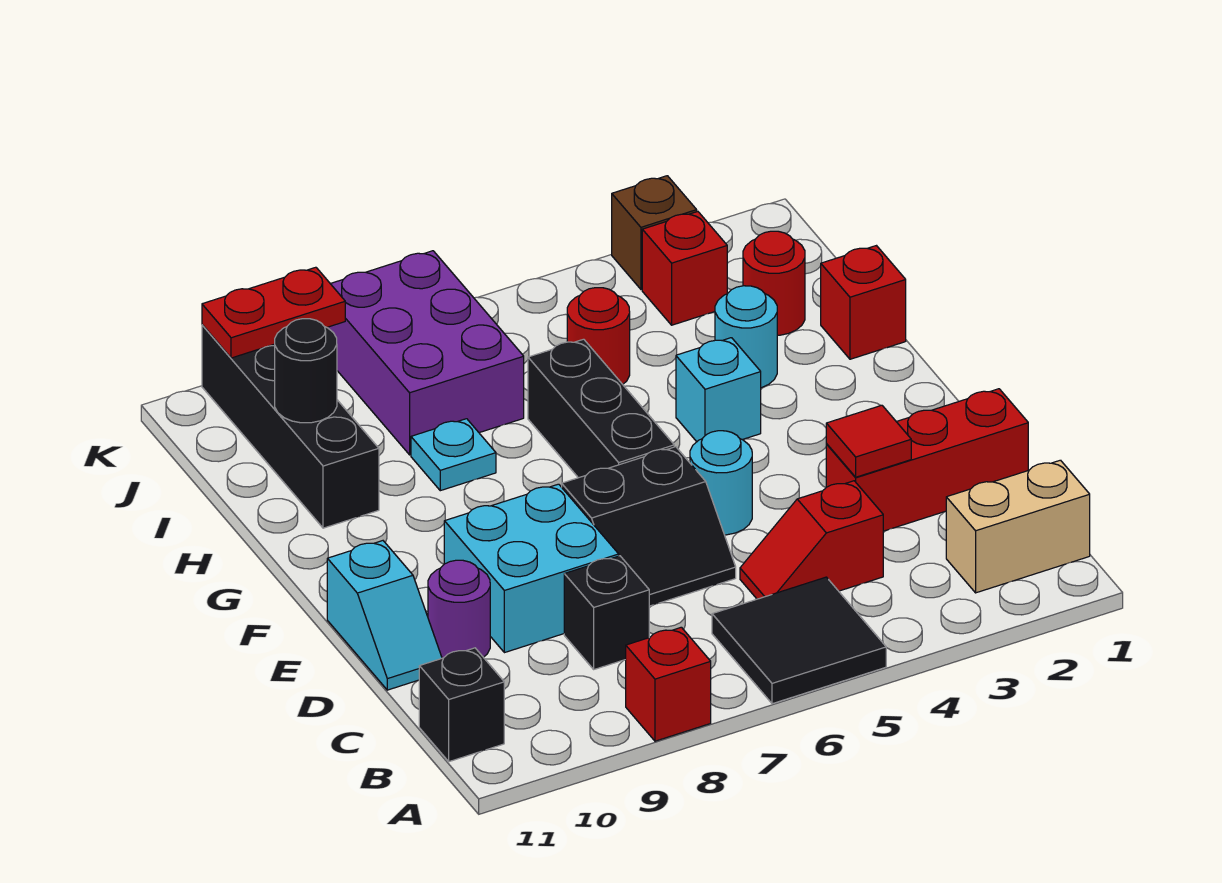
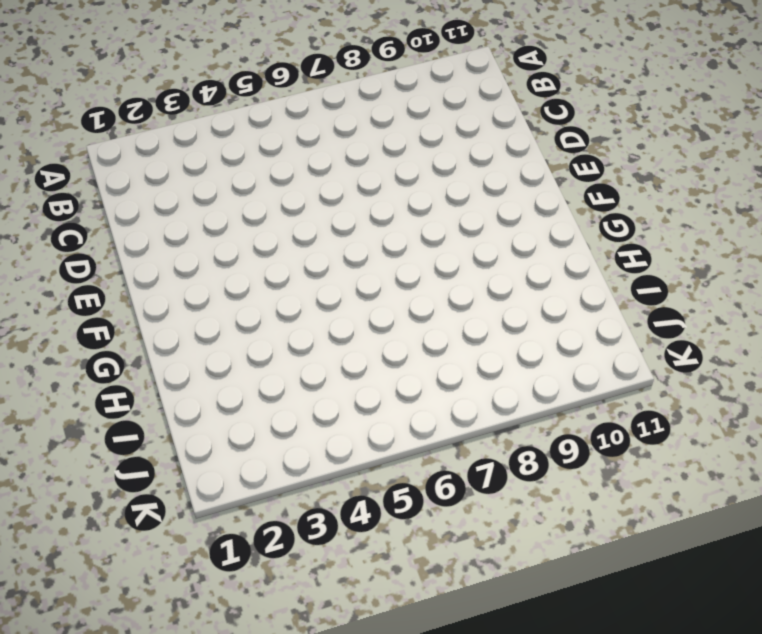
none -> black tile A5:B6 level 1
none -> red brick A8 level 1
none -> tan brick B1:B2 level 1

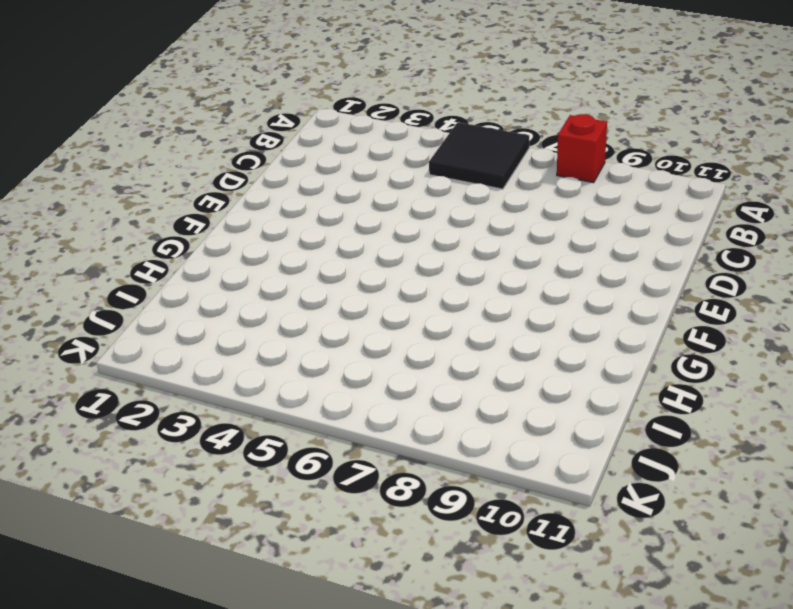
none -> tan brick B1:B2 level 1
none -> black brick B11 level 1
none -> red slope C4:C5 level 1 top 4

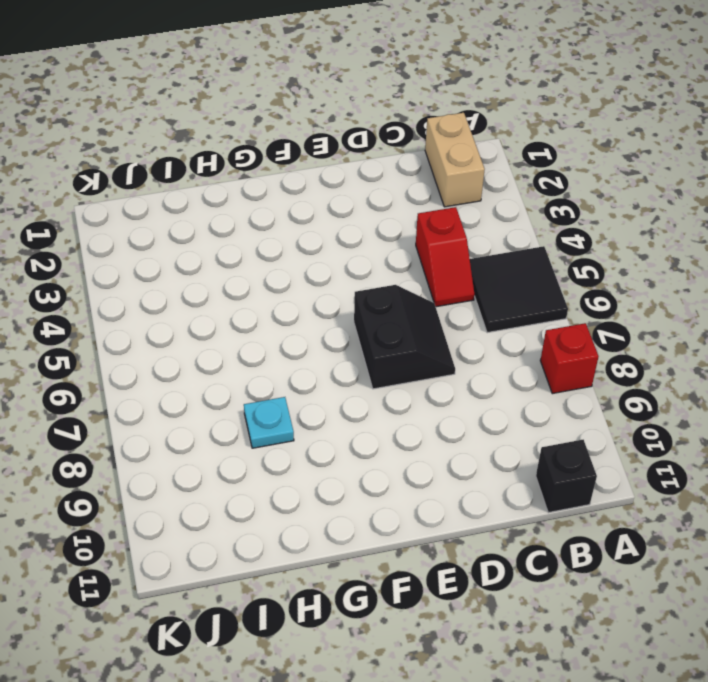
none -> black brick C8 level 1
none -> red brick D1:D3 level 1
none -> cyan brick D8:E9 level 1

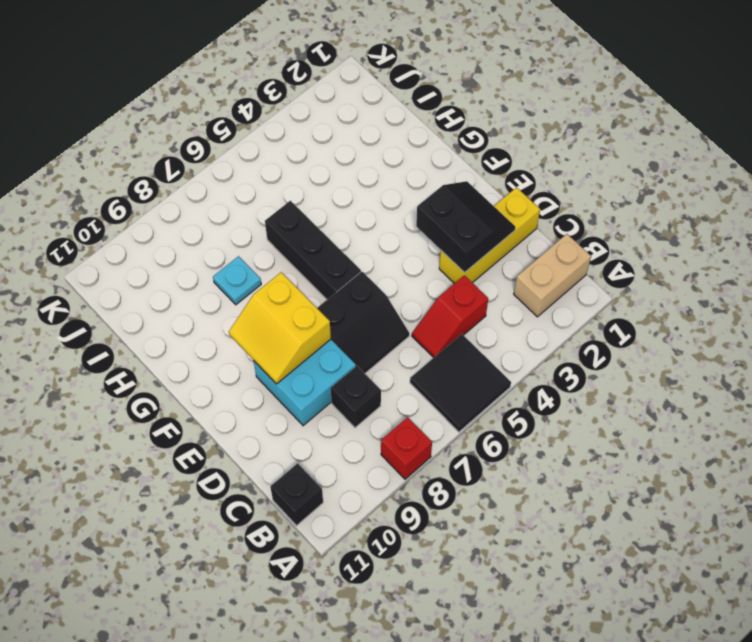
yellow brick D1:D3 level 1 -> red brick D1:D3 level 1
black slope D2:E3 level 2 top 3 -> red tile D3 level 2
yellow slope E8:F9 level 2 top 8 -> none
none -> purple round brick D10 level 1
none -> cyan slope D11:E11 level 1 top E
none -> cyan round brick E5 level 1

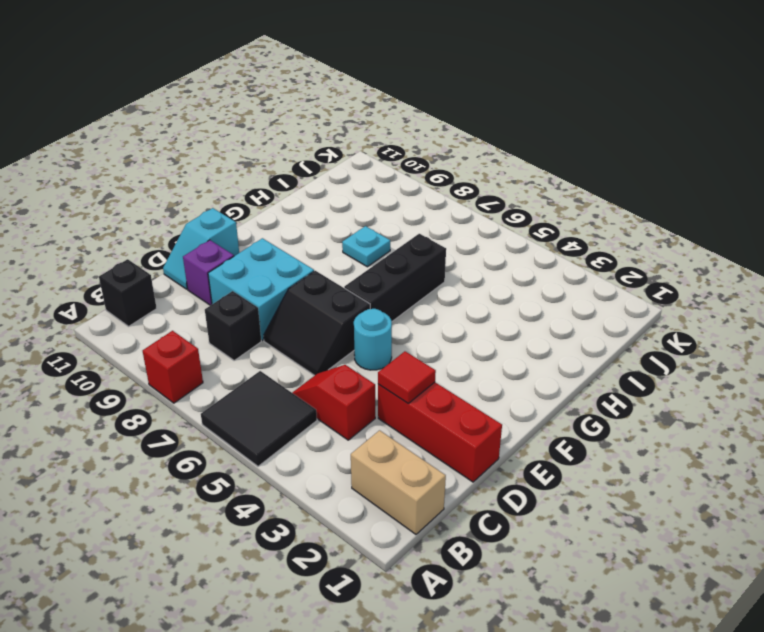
purple brick D10 level 1 -> purple round brick D10 level 1
none -> cyan brick G4 level 1
none -> red brick H1 level 1
none -> cyan round brick H3 level 1

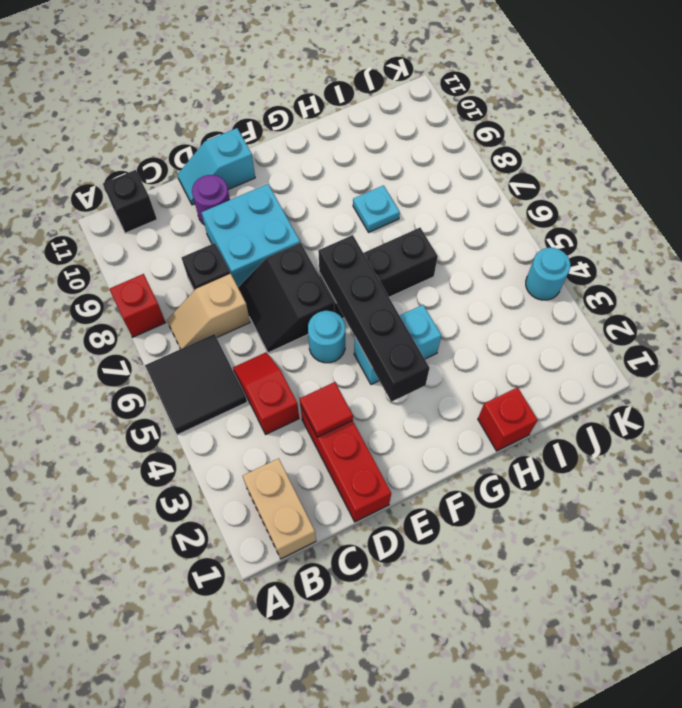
tan slope B7:C7 level 1 top C -> none
black brick F3:F6 level 2 -> black brick H10:K10 level 1
cyan brick F4:G4 level 1 -> cyan brick G4 level 1
cyan round brick K4 level 1 -> cyan round brick H3 level 1
none -> red round brick I2 level 1
none -> red round brick I5 level 1
none -> purple brick I7:K8 level 1

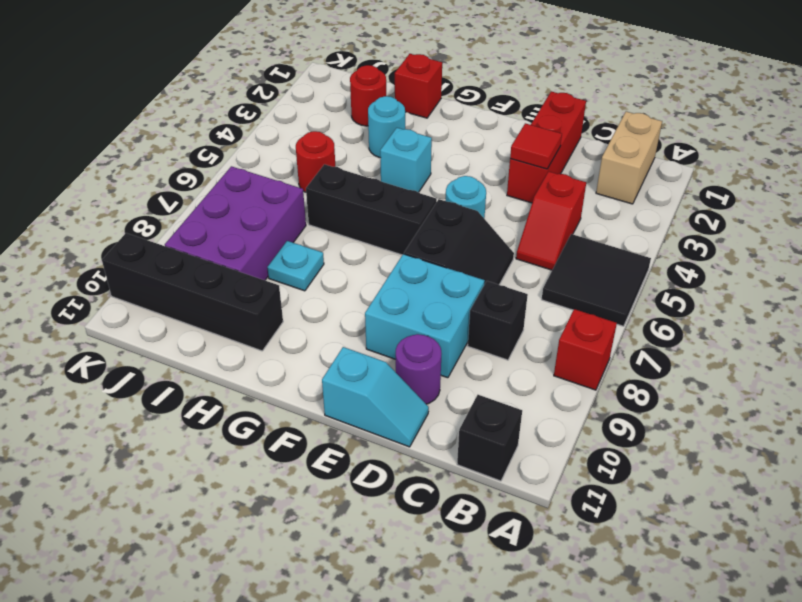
purple brick I7:J9 level 1 -> purple brick I7:K8 level 1
none -> red brick J3 level 1
none -> brown brick K3 level 1
none -> black round brick I10 level 2

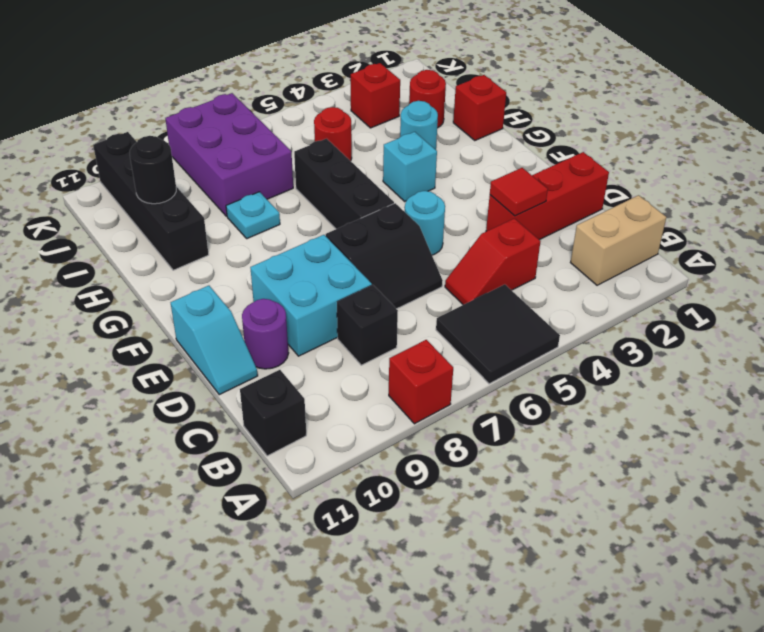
none -> brown brick K3 level 1
none -> red plate K9:K10 level 2

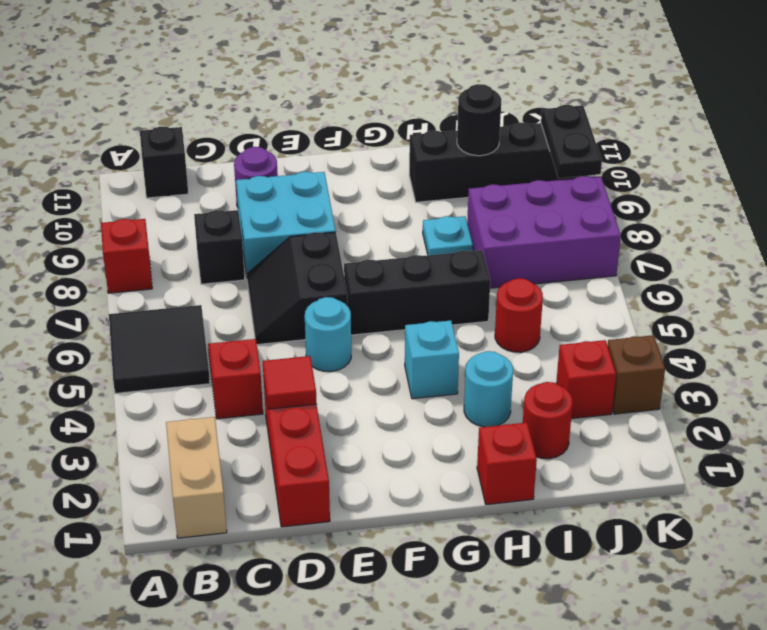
black plate K9:K10 level 2 -> red plate K9:K10 level 2
none -> cyan slope D11:E11 level 1 top E

